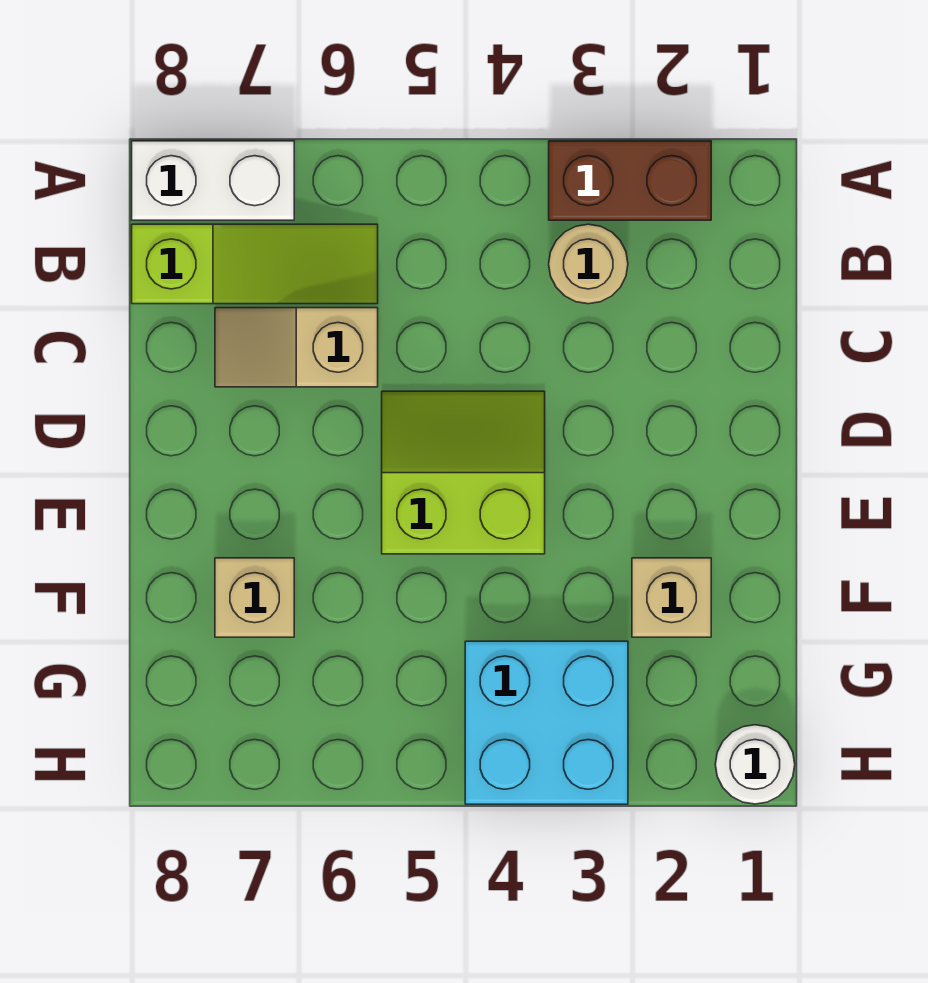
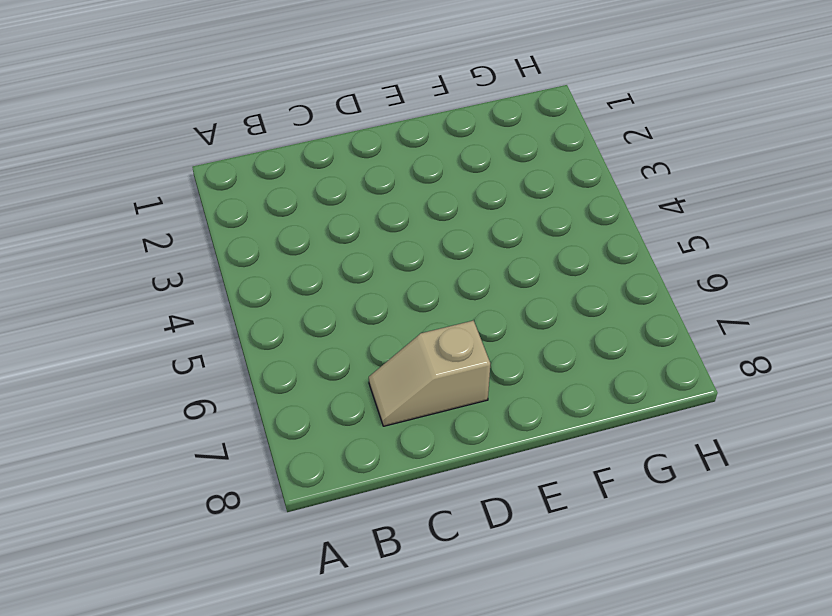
tan slope C7:D7 level 1 top D -> tan slope C6:C7 level 1 top 6
none -> brown brick A2:A3 level 1
none -> white brick A7:A8 level 1

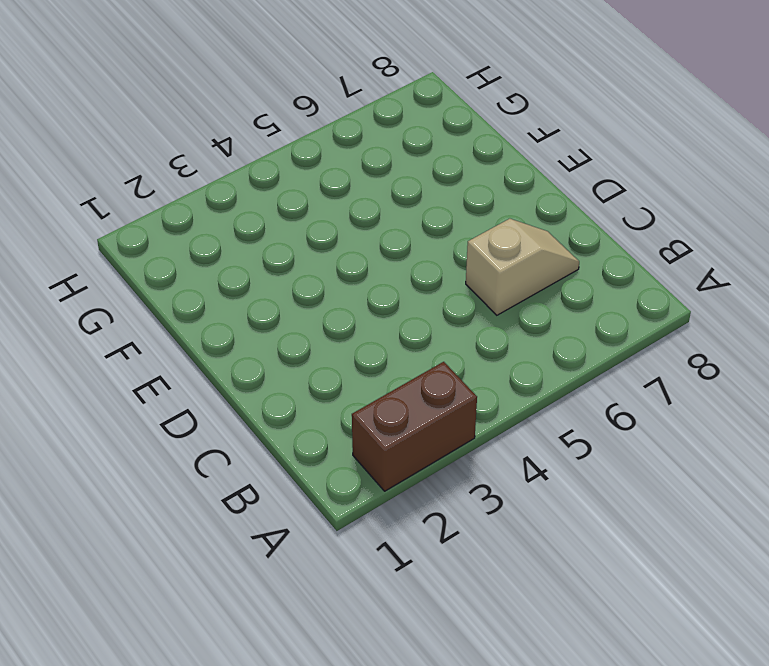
none -> white brick A7:A8 level 1
none -> tan round brick B3 level 1

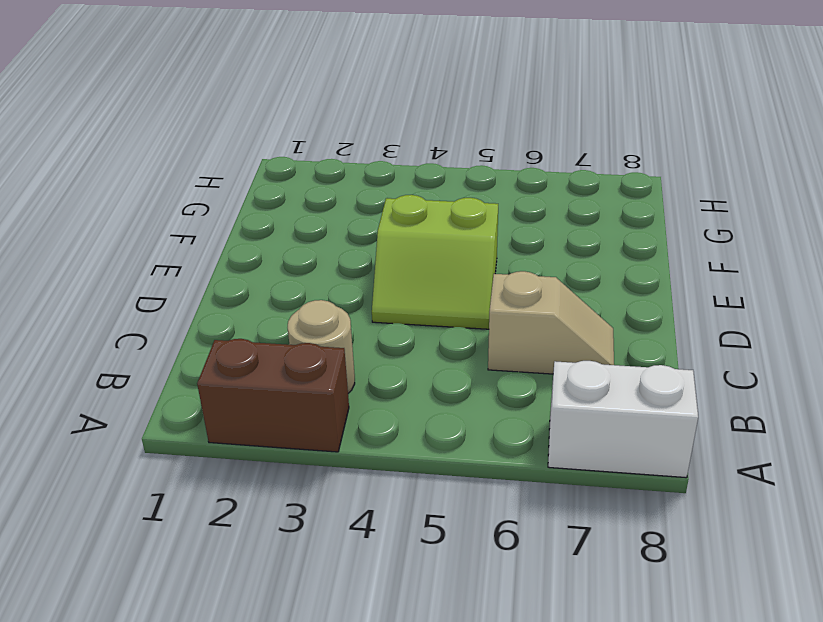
none -> lime slope B6:B8 level 1 top 8
none -> tan brick F2 level 1

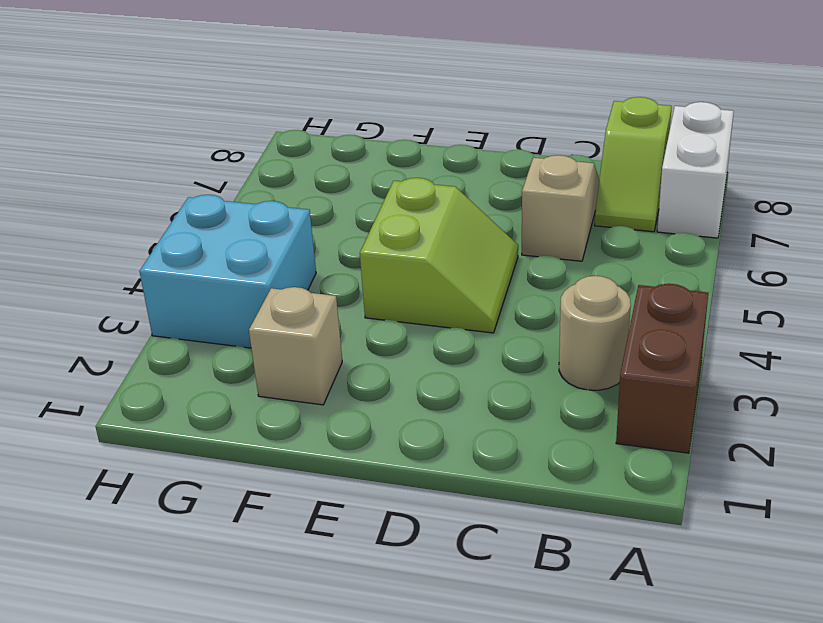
lime slope B7:B8 level 1 top 8 -> lime slope B6:B8 level 1 top 8
none -> tan brick F7 level 1
none -> white round brick H1 level 1

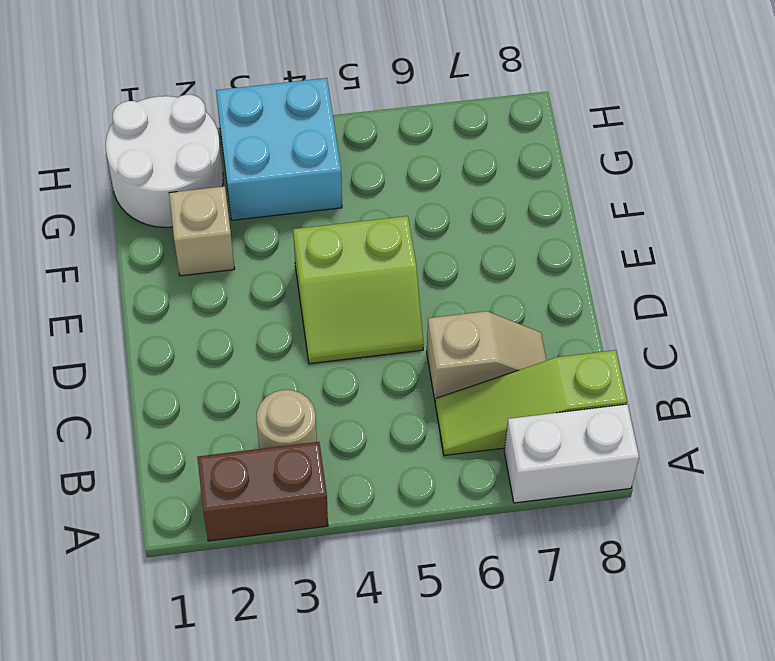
white round brick G1:H2 level 1 -> white round brick H1 level 1
none -> tan brick F7 level 1

